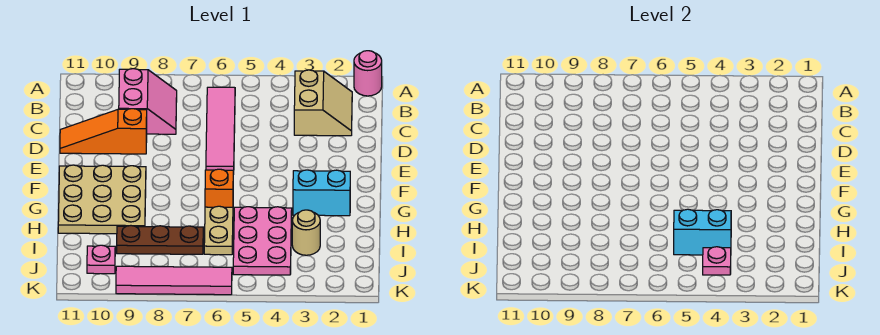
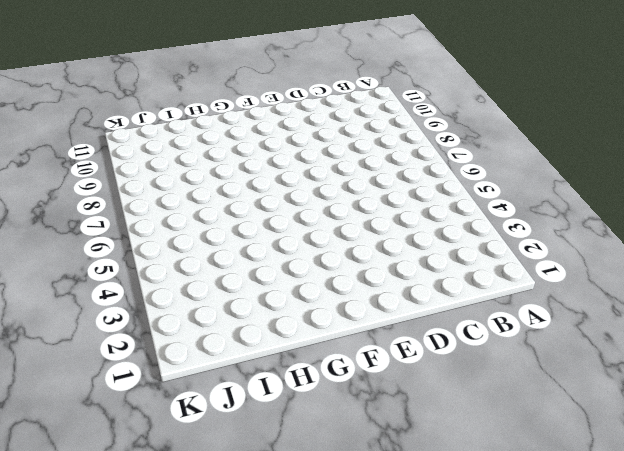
none -> pink round brick A1 level 1
none -> tan slope B2:C3 level 1 top 3
none -> pink tile B6:E6 level 1

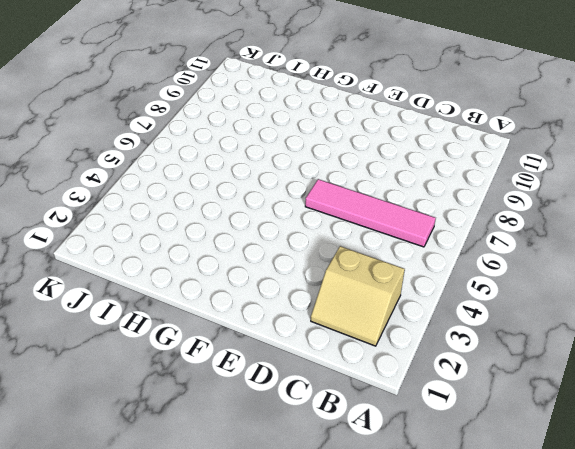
none -> pink round brick A1 level 1
none -> pink slope B8:C9 level 1 top 9
none -> orange slope D9:D11 level 1 top 9

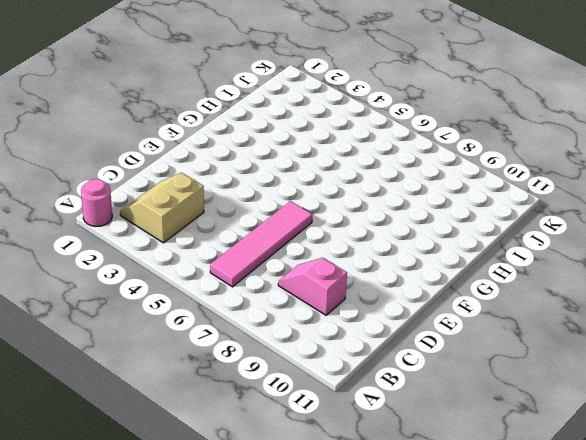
pink slope C8:C9 level 1 top 9 -> pink slope B8:C9 level 1 top 9
none -> orange slope D9:D11 level 1 top 9
none -> tan plate F9:H11 level 1
none -> cyan brick G2:G3 level 1

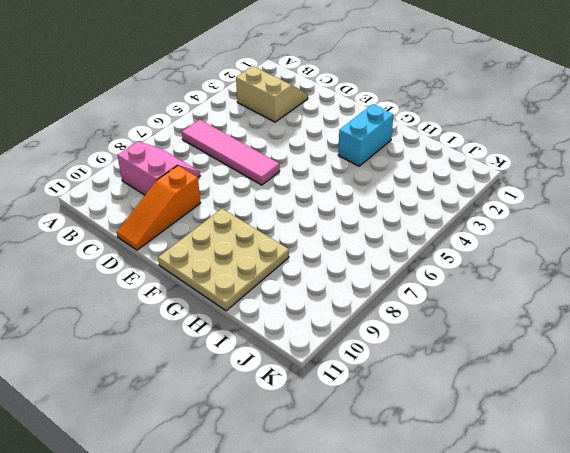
none -> pink round brick A1 level 1
none -> orange brick G6 level 1
none -> pink plate H4:J5 level 1

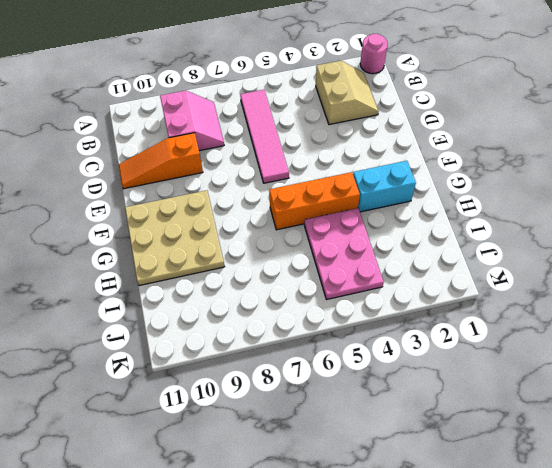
orange brick G4:G6 level 1 -> orange brick G6 level 1
none -> tan plate H6:I6 level 1
none -> tan round brick I3 level 1
none -> brown plate I7:I9 level 1

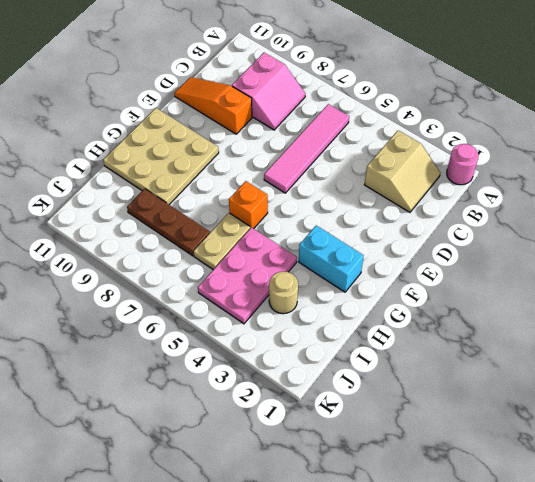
none -> pink plate J10 level 1
none -> pink tile K6:K9 level 1
none -> cyan brick I4:I5 level 2

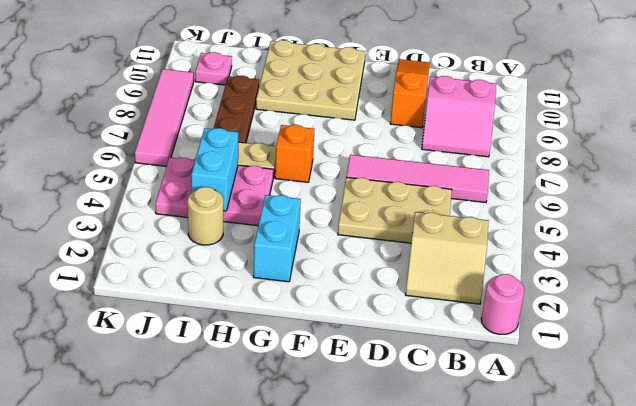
tan plate C4:E5 level 1 -> none
none -> pink plate J4 level 2

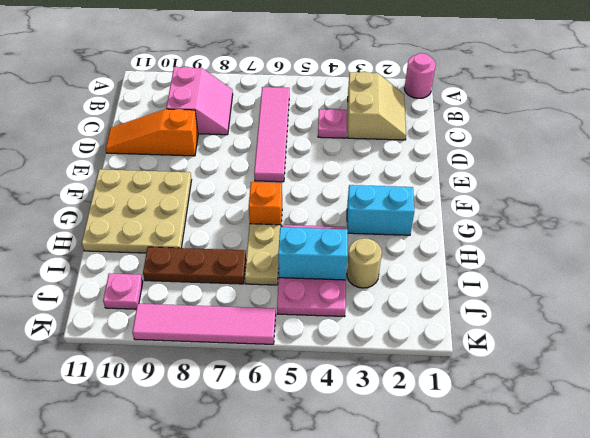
pink plate C4 level 1 -> pink plate J4 level 2

